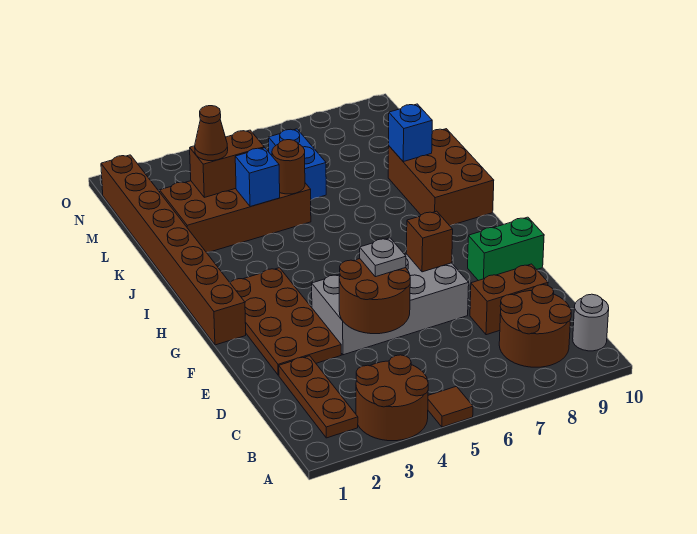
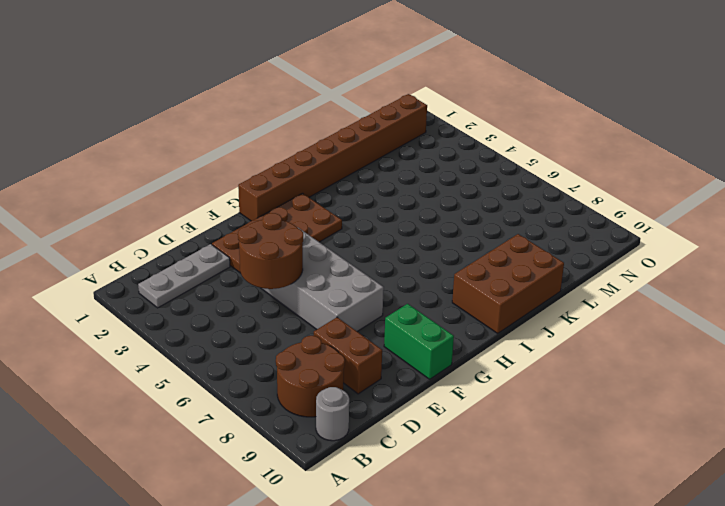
grey plate B2:D2 level 1 -> brown plate B2:D2 level 1
none -> brown round brick A3:B4 level 1
none -> brown tile A5 level 1
none -> brown brick K2:L5 level 1

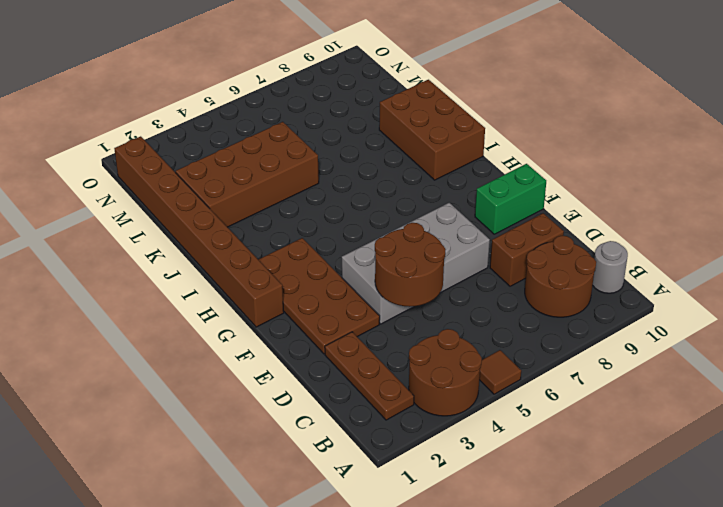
none -> blue brick L6:M6 level 1
none -> brown brick F7 level 2
none -> blue brick K4 level 2

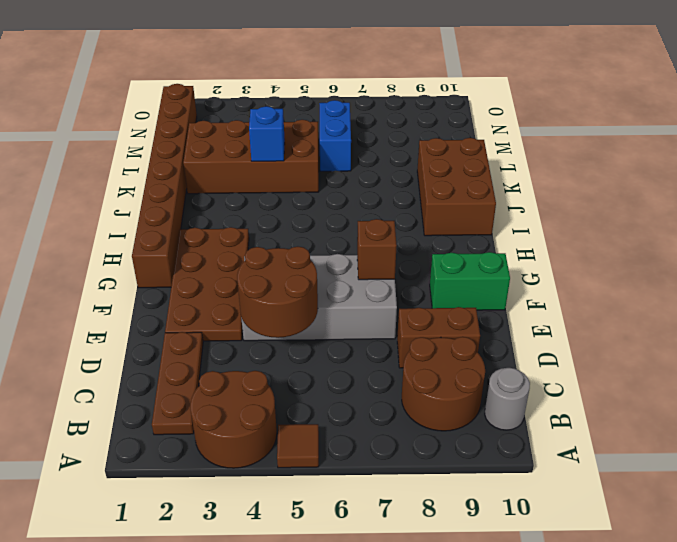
none -> brown round brick K5 level 2
none -> blue brick K9 level 2
none -> brown brick L3:L4 level 2

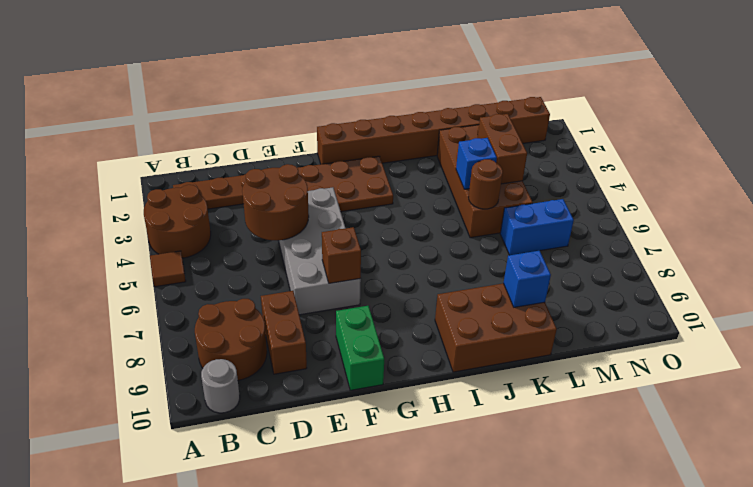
none -> grey plate E5 level 3
none -> brown cone L3 level 3

